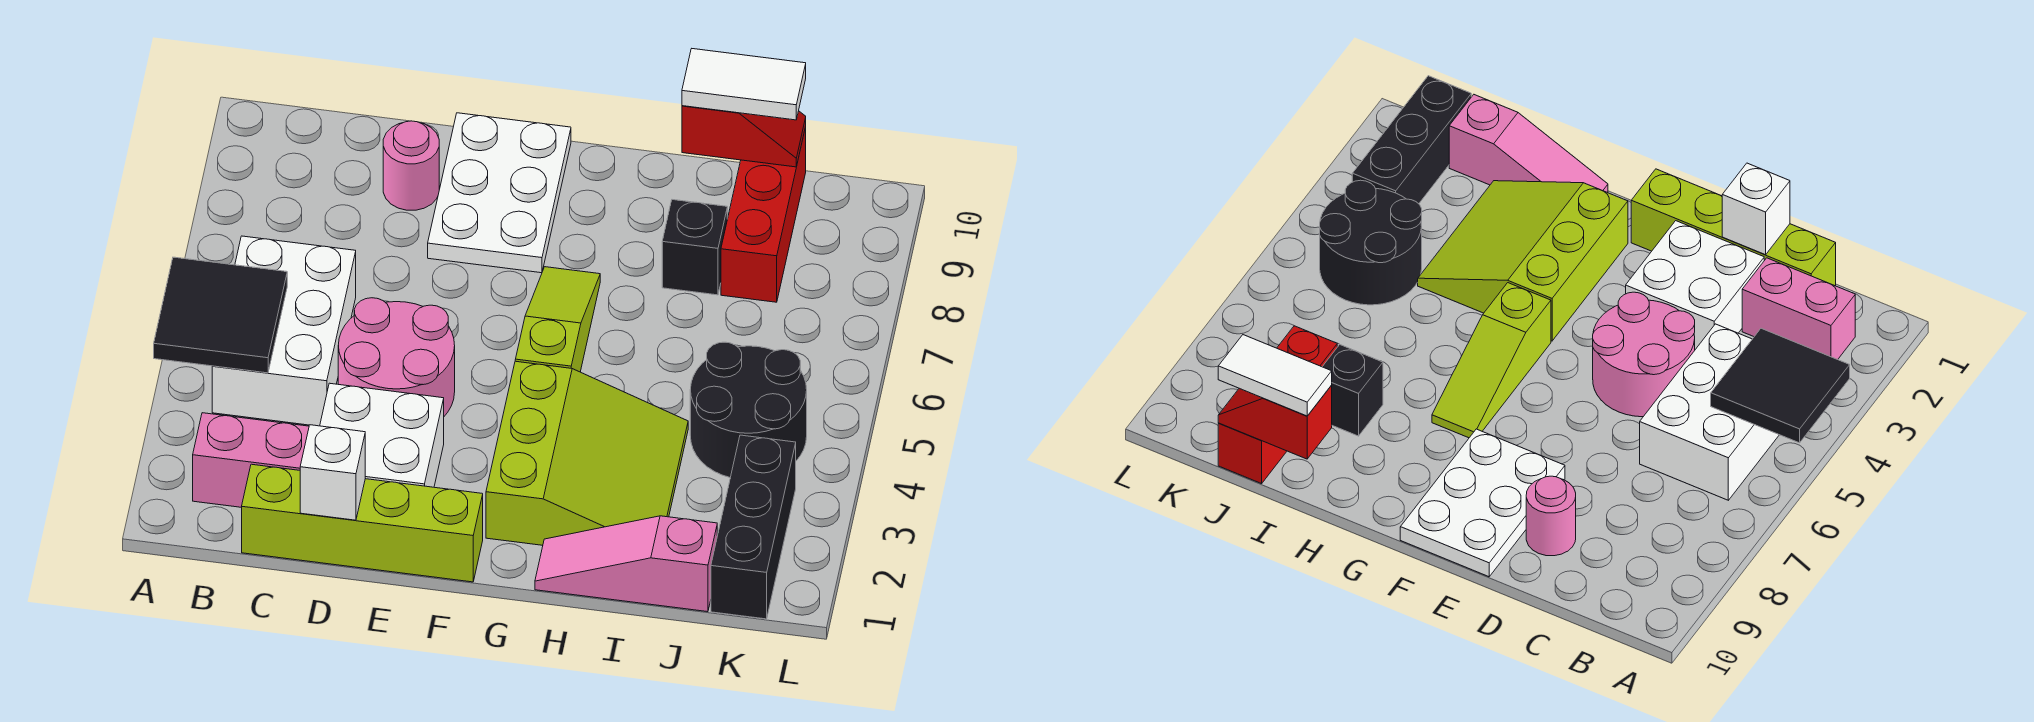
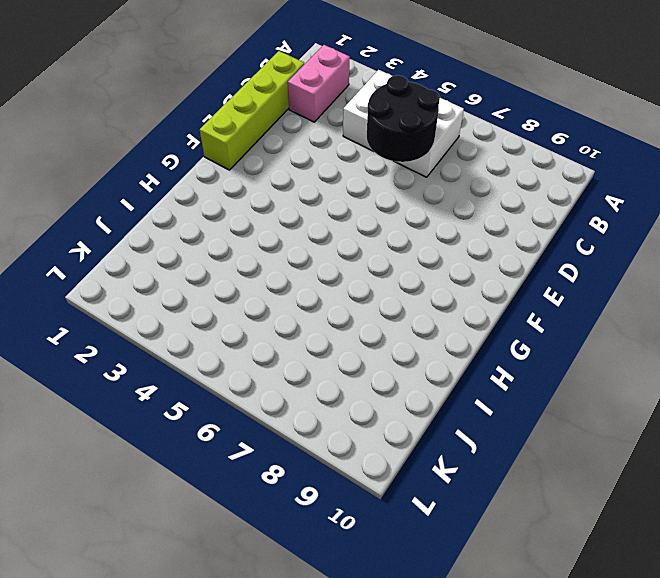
black round brick C5:D6 level 2 -> black round brick J4:K5 level 1
none -> white brick D2:E3 level 1
none -> pink round brick D4:E5 level 1
none -> pink round brick D9 level 1

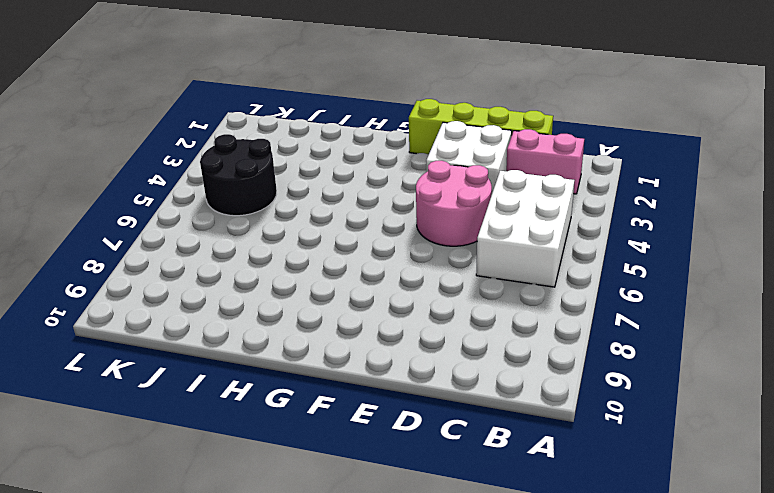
none -> pink round brick D9 level 1
none -> white plate E8:F10 level 1
none -> lime slope G2:I4 level 1 top G

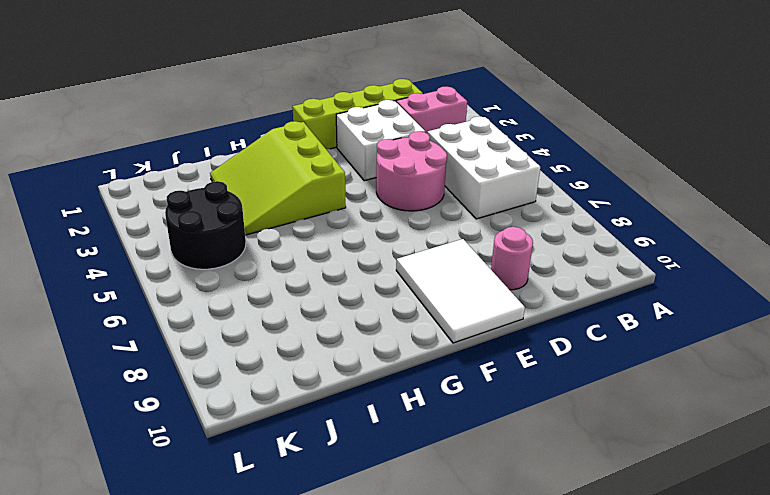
white tile E8:F10 level 1 -> white plate E8:F10 level 1
none -> lime slope G5:G7 level 1 top 5
none -> pink slope H1:J1 level 1 top J
none -> black brick I8 level 1

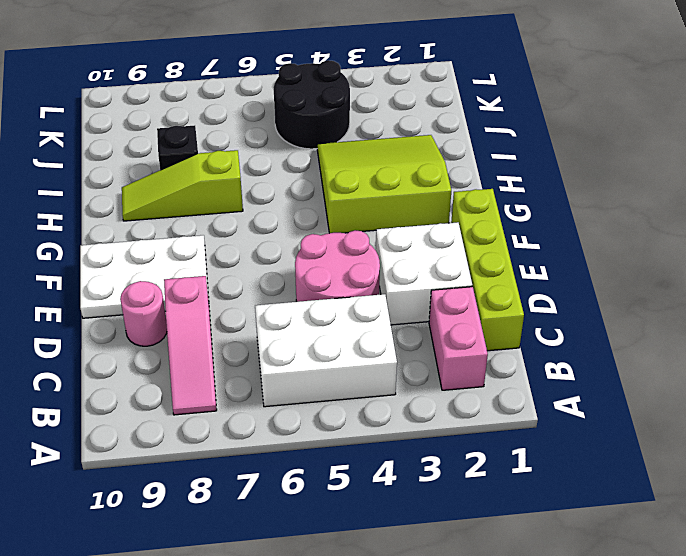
pink slope B8:D8 level 1 top D -> pink slope H1:J1 level 1 top J
lime slope H7:H9 level 1 top 7 -> lime slope G5:G7 level 1 top 5
none -> red brick J8:J10 level 1
none -> black brick K1:K3 level 1
none -> black tile A4:B5 level 2

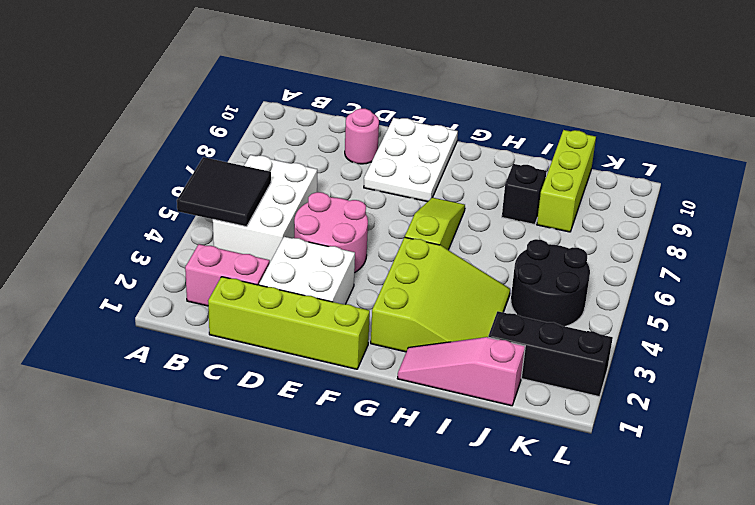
black brick J2:L2 level 1 -> black brick K1:K3 level 1
lime brick J8:J10 level 1 -> red brick J8:J10 level 1
none -> white brick D1 level 2
none -> red slope I10:J10 level 2 top I
none -> white tile I10:J10 level 3

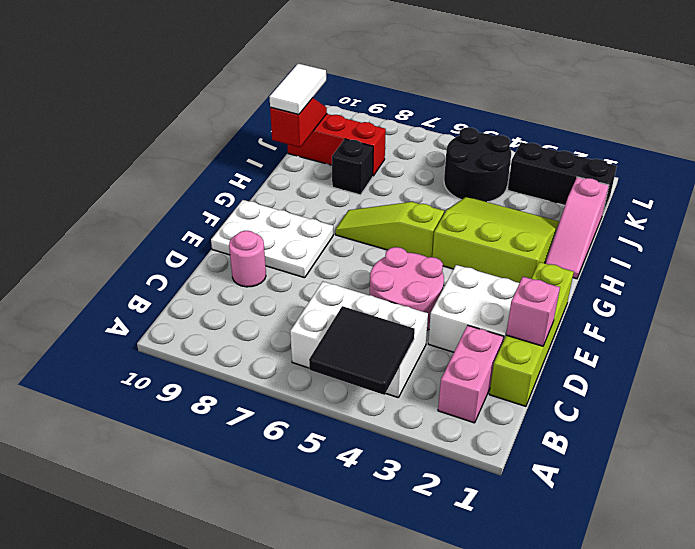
pink brick D1 level 2 -> white brick D1 level 2

